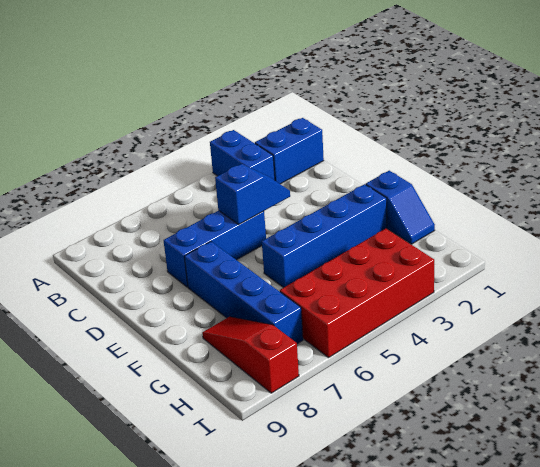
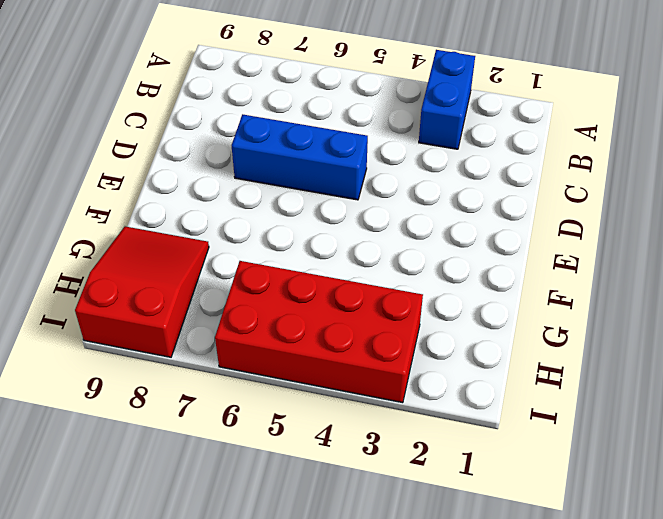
red slope G8:I9 level 1 top I -> red slope G8:I8 level 1 top I
none -> blue brick B1:B2 level 1
none -> blue brick E7:H7 level 1

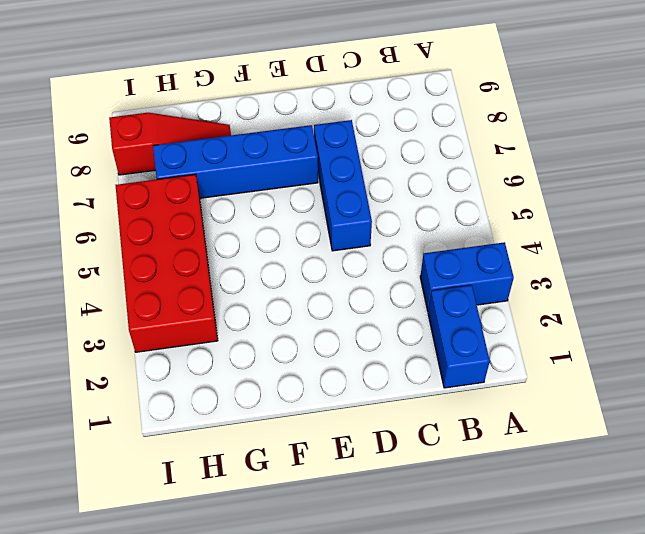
none -> blue slope F1:G1 level 1 top F
none -> blue brick F2:F5 level 1

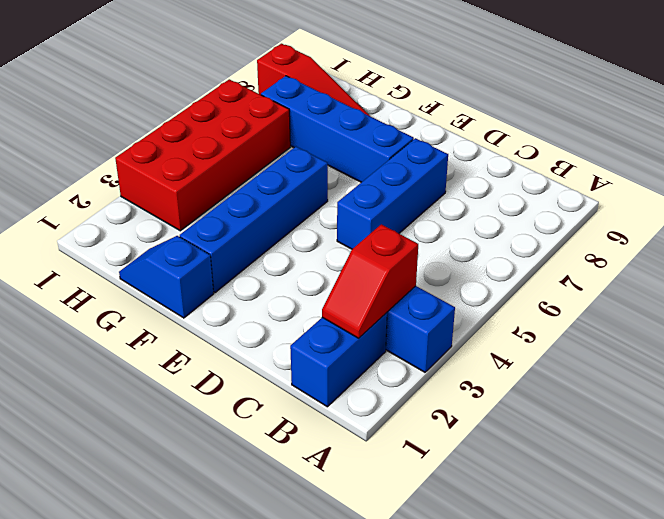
red slope B2:B3 level 2 top 3 -> none
none -> blue slope D4:D5 level 2 top 5

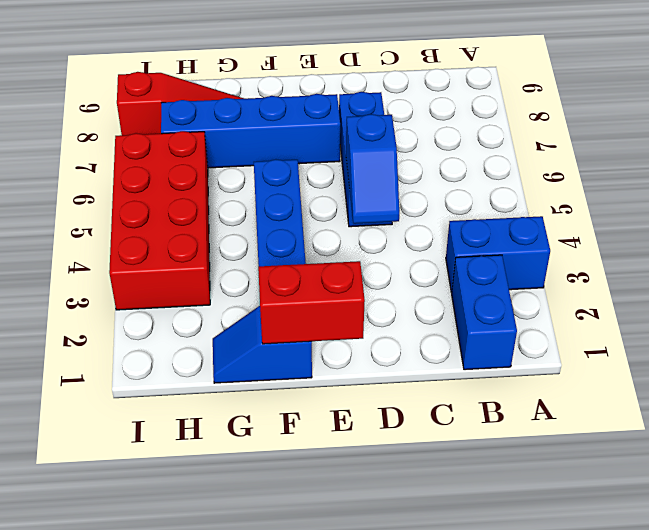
red brick E1:F1 level 2 -> none

